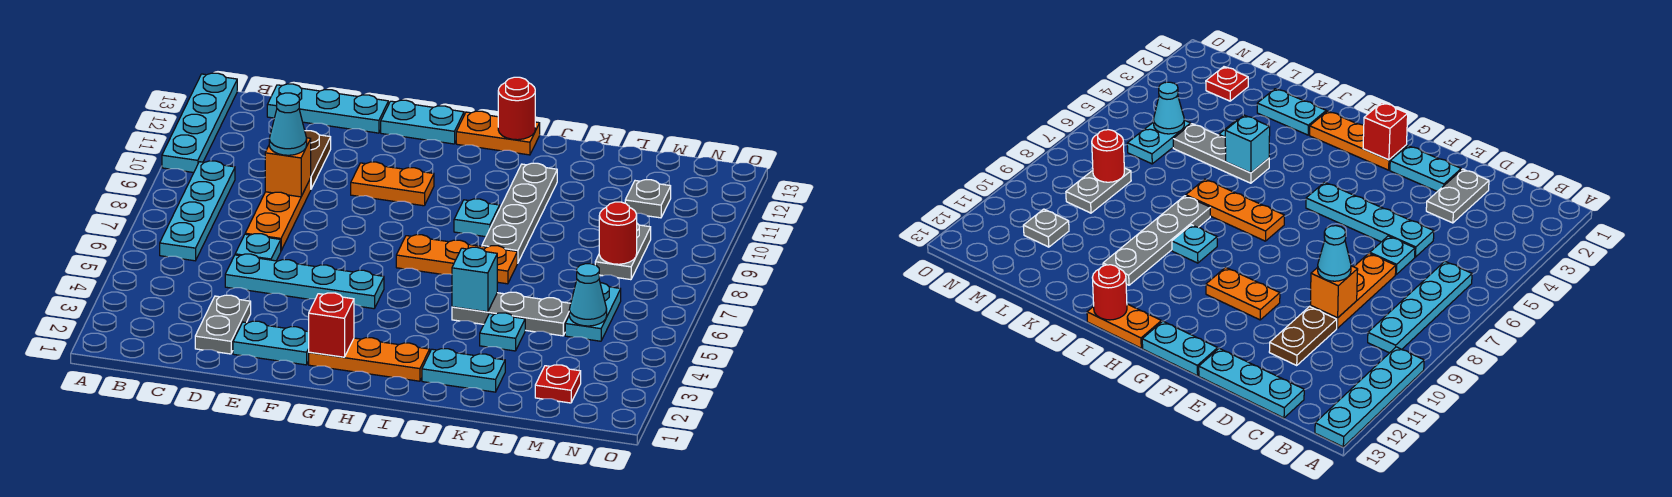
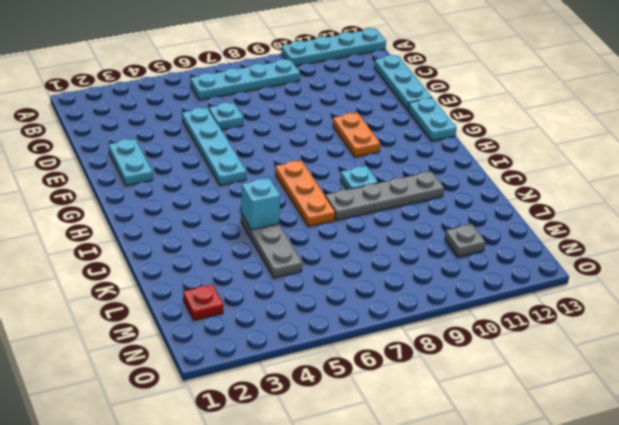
none -> grey plate D2:D3 level 1
none -> orange plate D7:D9 level 1
none -> brown plate D10:D11 level 1
none -> orange plate G2:I2 level 1

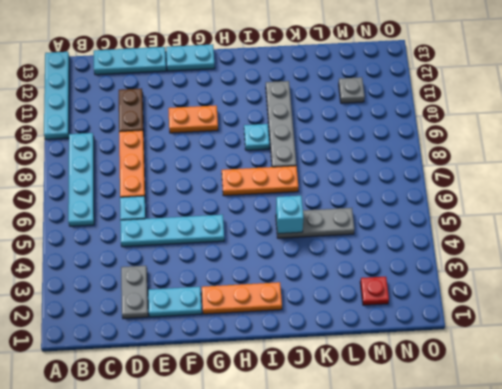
none -> orange plate H13:I13 level 1
none -> cyan plate J2:K2 level 1
none -> cyan plate K4 level 1
none -> cyan plate M5:M6 level 1

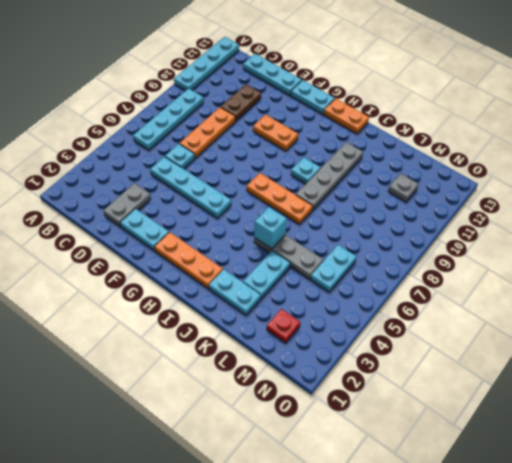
cyan plate K3:K4 level 1 -> cyan plate K4 level 1
none -> grey plate M8:M9 level 1
none -> orange brick D9 level 2
none -> red brick G2 level 2
none -> red round brick I13 level 2

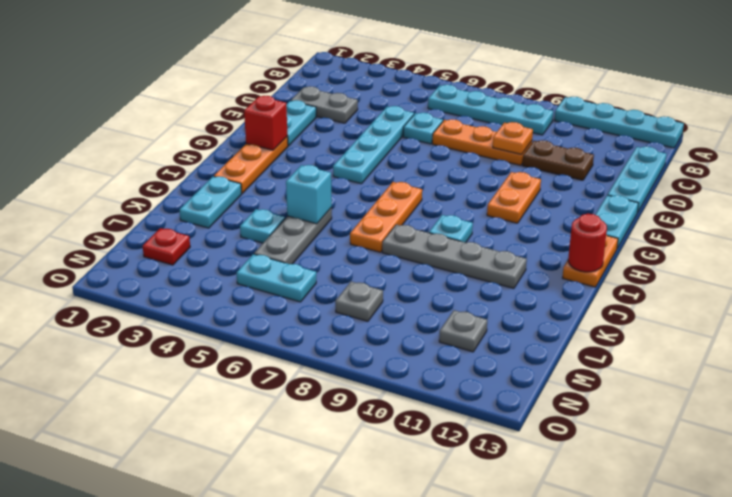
orange plate D9 level 2 -> orange brick D9 level 2
grey plate M8 level 1 -> grey plate M8:M9 level 1
none -> cyan cone M5 level 2
none -> red round brick M8 level 2
none -> cyan cone D9 level 3

